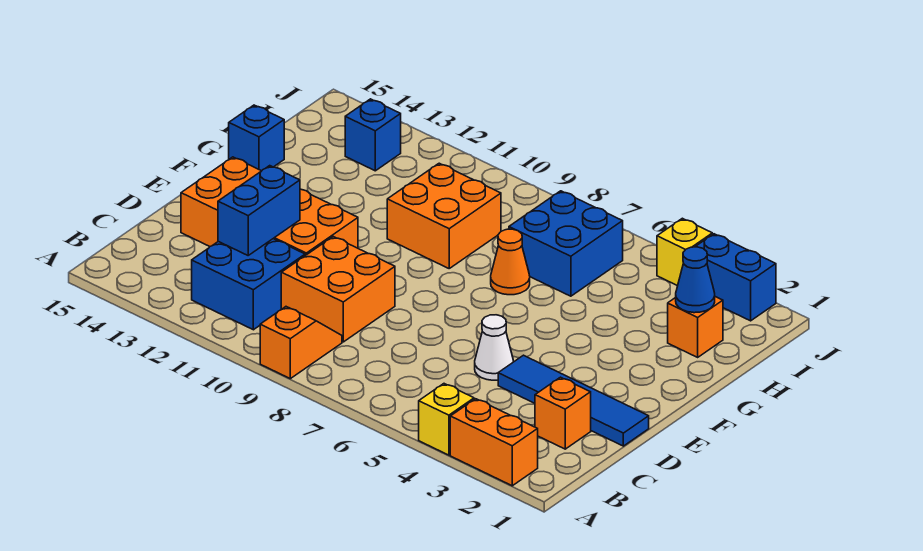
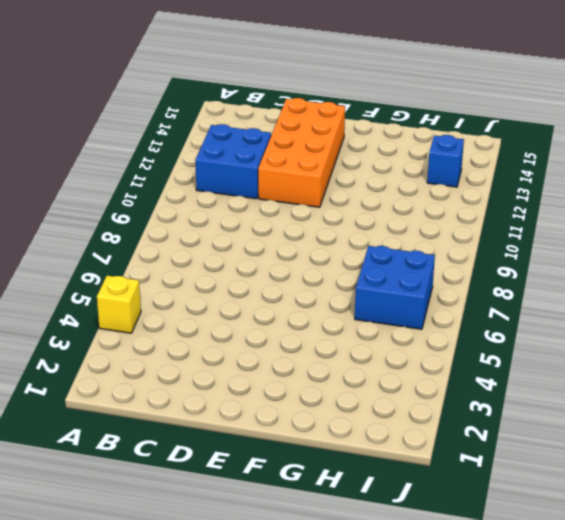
none -> orange brick A2:A3 level 1
none -> orange slope A9:B9 level 1 top A
none -> orange brick C2 level 1

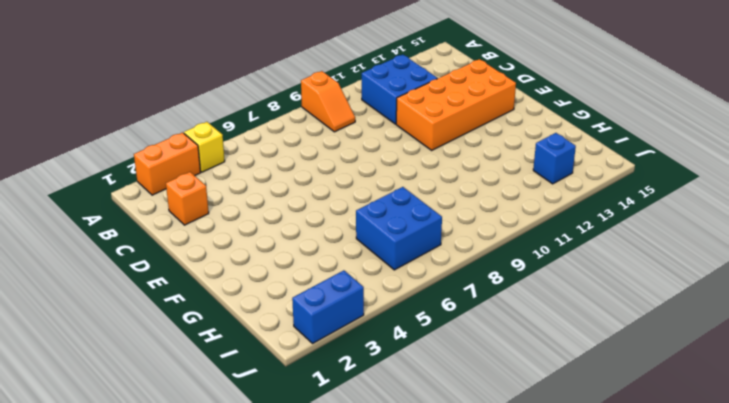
none -> orange brick C9:D10 level 1
none -> blue tile D1:D4 level 1
none -> white cone D5 level 1

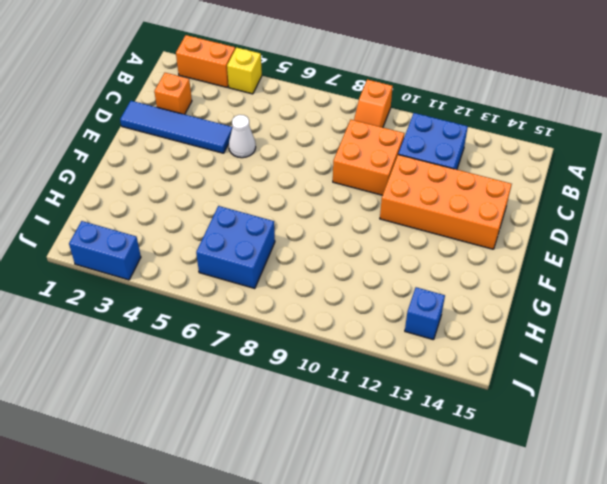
none -> orange cone G7 level 1
none -> orange brick G9:H10 level 1
none -> blue brick G15 level 1

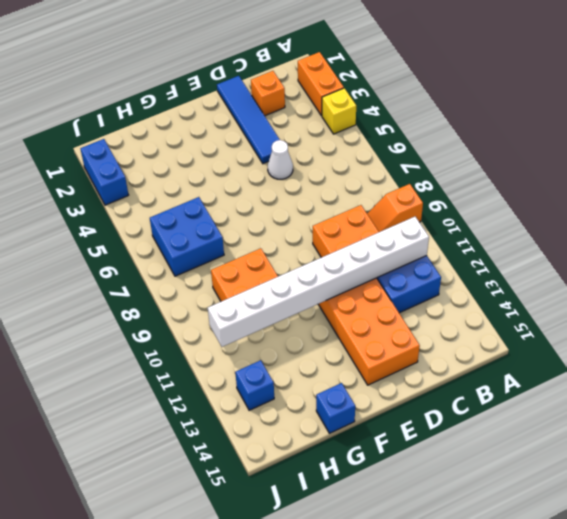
white brick B11:I11 level 2 -> none
none -> orange cone G7 level 1
none -> orange brick H2 level 1
none -> yellow brick J4 level 1

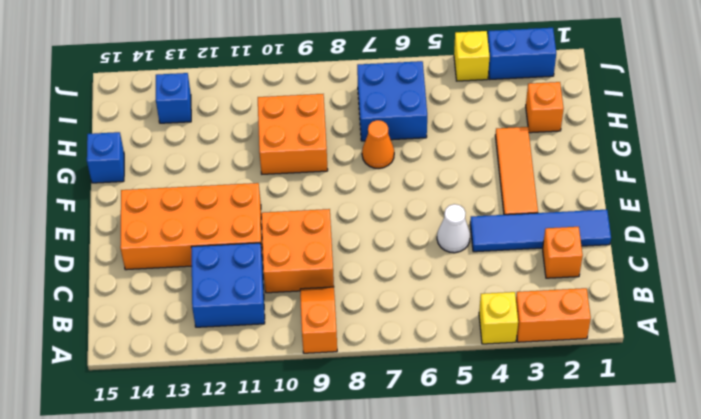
orange tile E3:G3 level 1 -> none
none -> blue brick C12:D12 level 2
none -> blue cone H2 level 2

